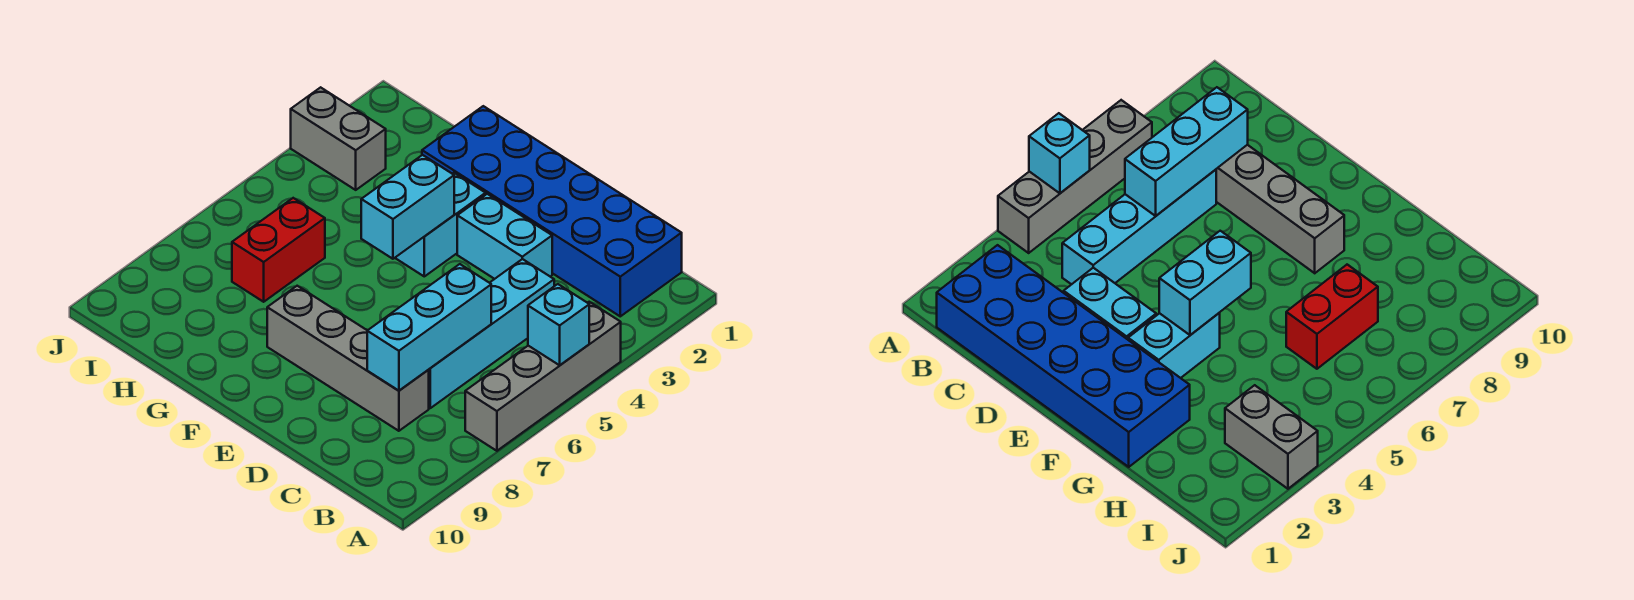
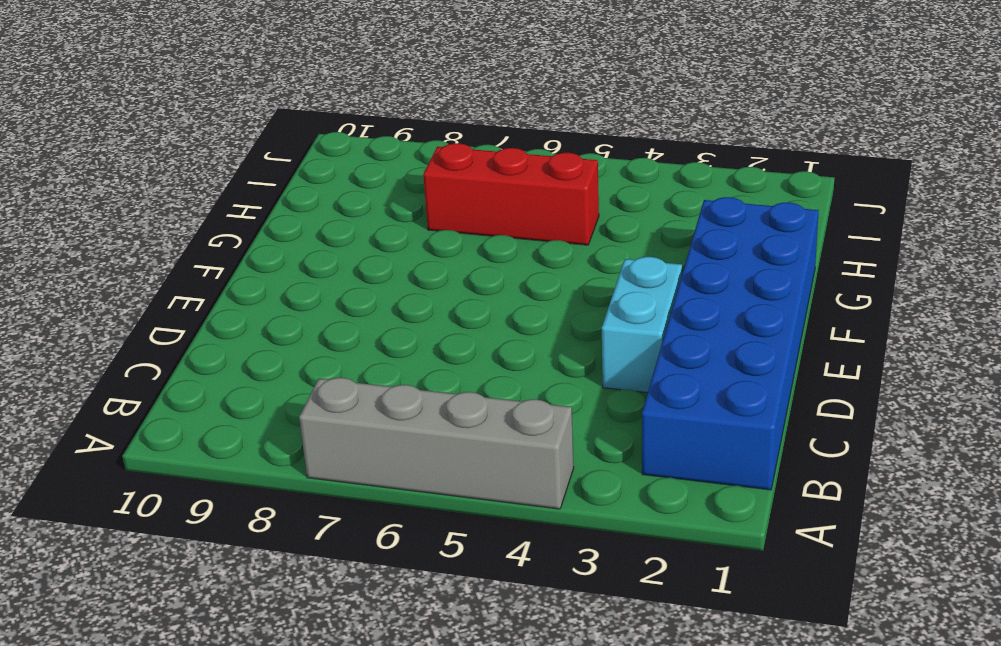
red brick H5:H7 level 1 -> red brick H6:H7 level 1
none -> cyan brick C4:C7 level 1
none -> grey brick C8:F8 level 1

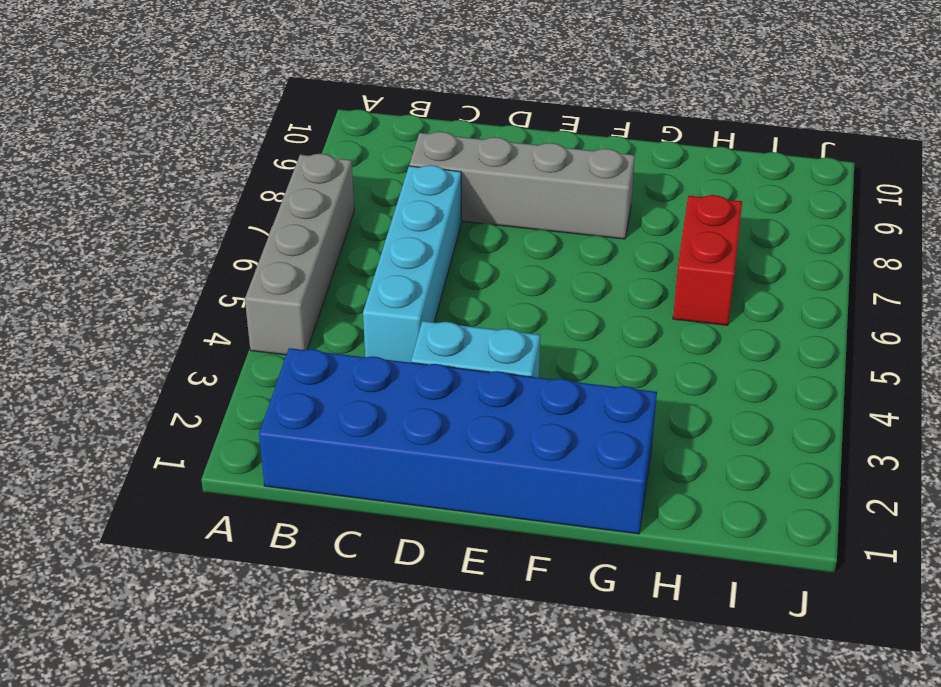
none -> cyan brick F3:F4 level 1
none -> grey brick I3:J3 level 1

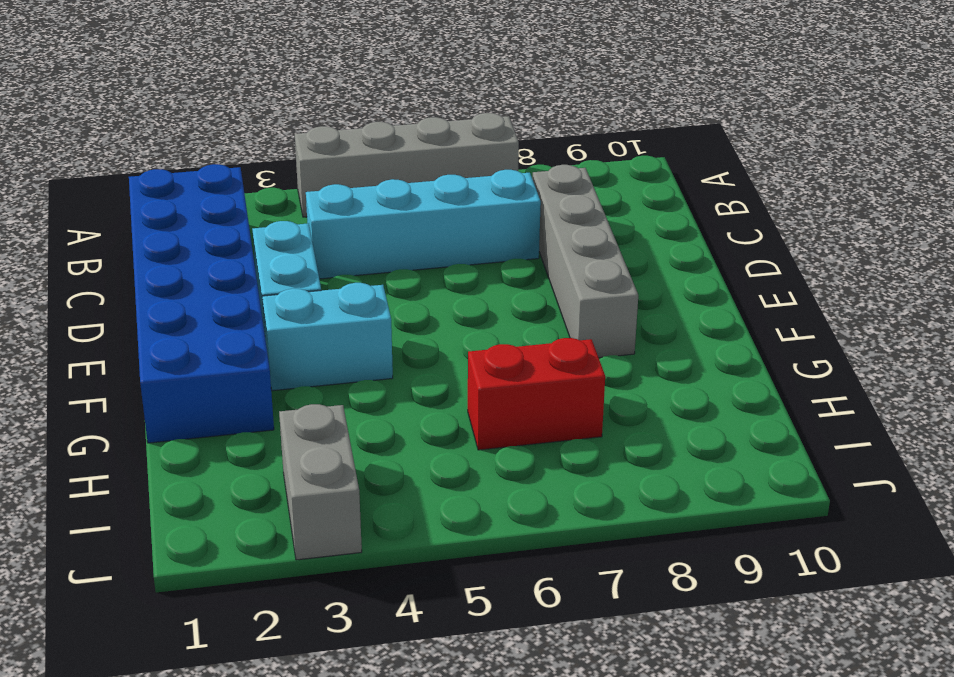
none -> cyan brick A5 level 2
none -> cyan brick C6:C8 level 2

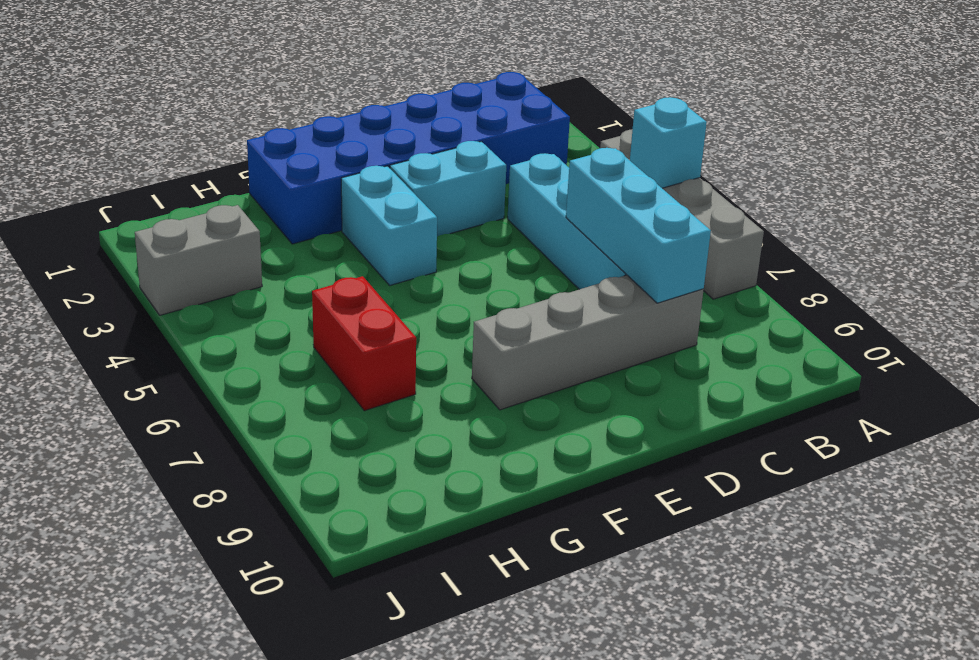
none -> cyan brick F4:F5 level 2

